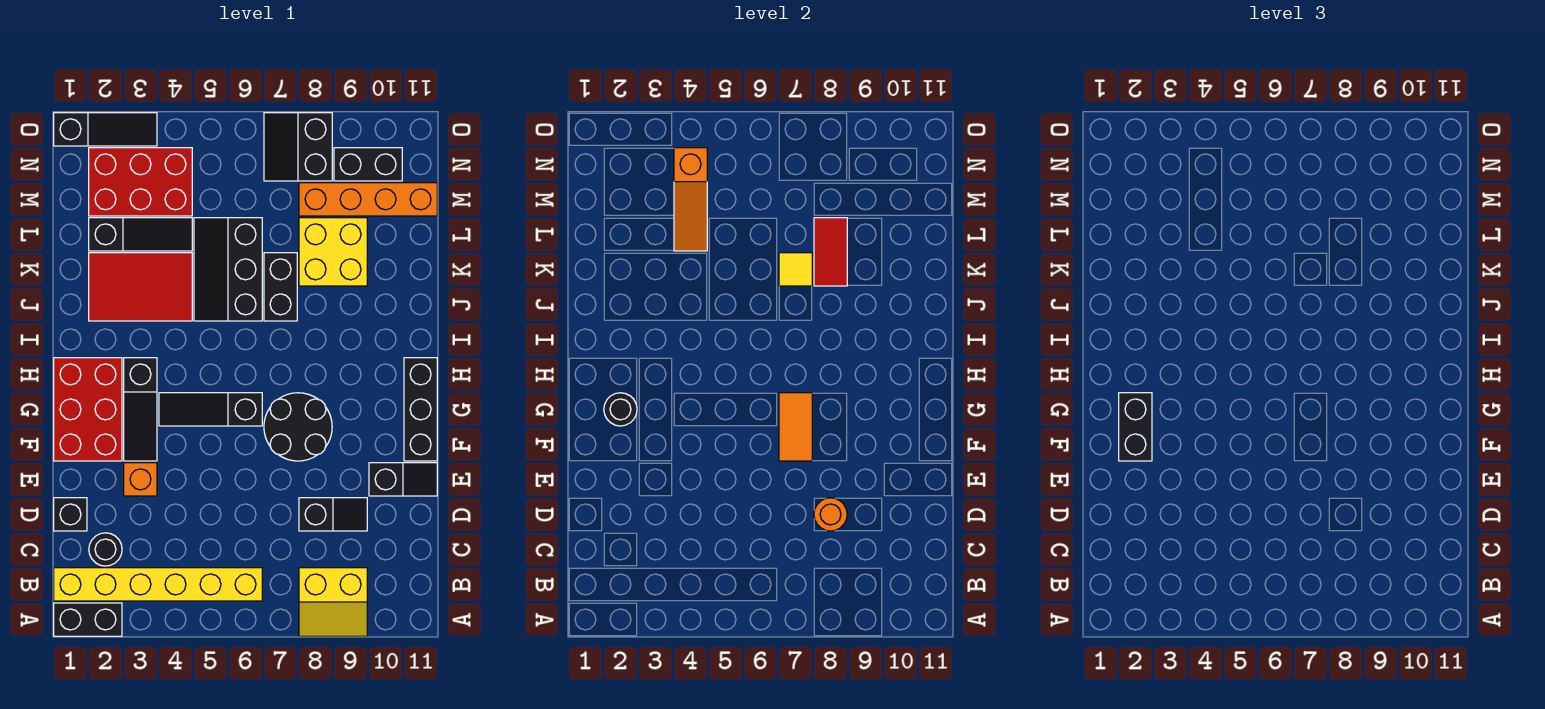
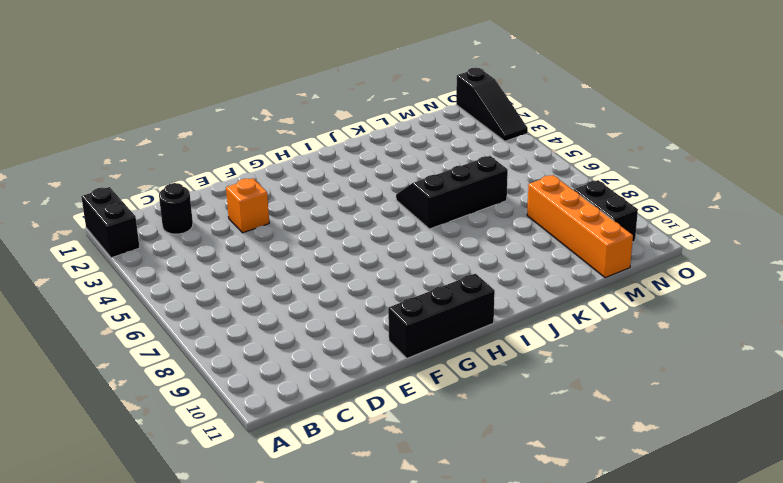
none -> yellow slope A8:B9 level 1 top B
none -> yellow brick B1:B6 level 1
none -> black brick D1 level 1
none -> black slope D8:D9 level 1 top 8

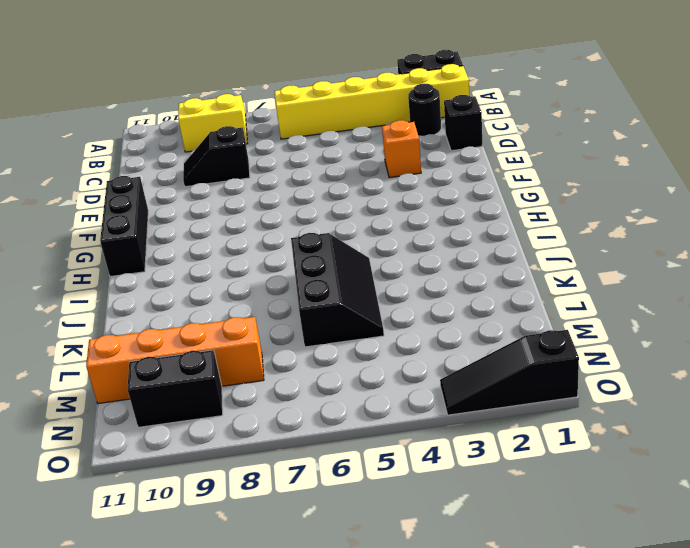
none -> black slope E10:E11 level 1 top 10
none -> red brick F1:H2 level 1
none -> black slope F3:H3 level 1 top H
none -> black round brick F7:G8 level 1

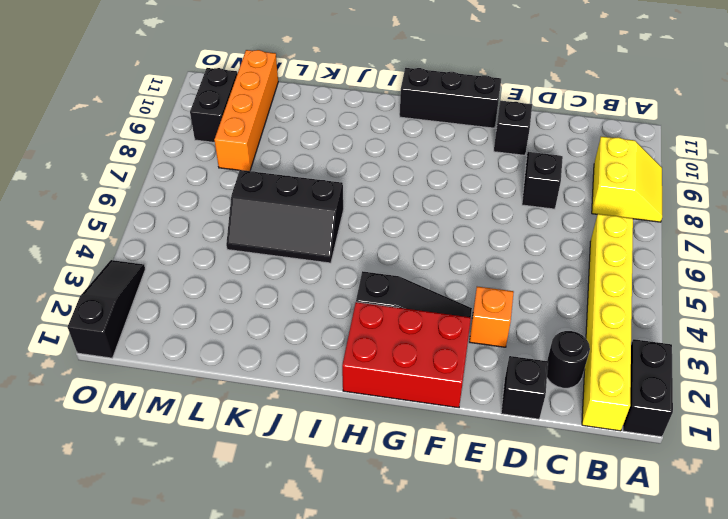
none -> black round brick F7:G8 level 1
none -> black slope G4:G6 level 1 top 6
none -> red tile J2:K4 level 1
none -> black brick J7:K7 level 1

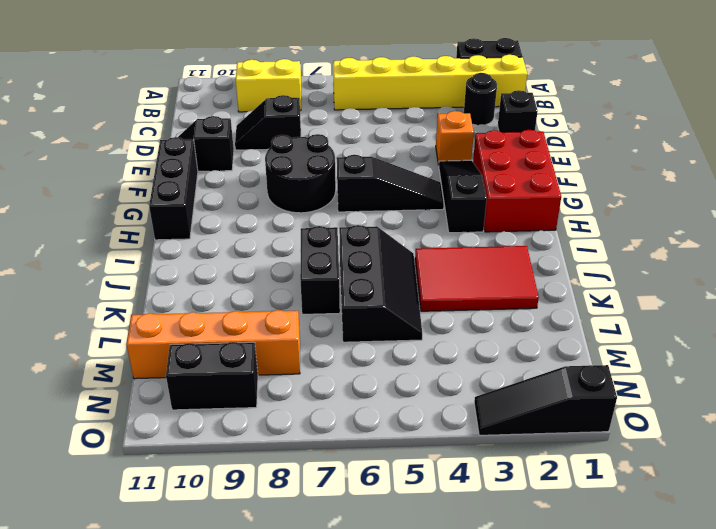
none -> yellow brick K8:L9 level 1
none -> black slope L2:L4 level 1 top 2
none -> red brick M2:N4 level 1
none -> black slope N7:O8 level 1 top 8

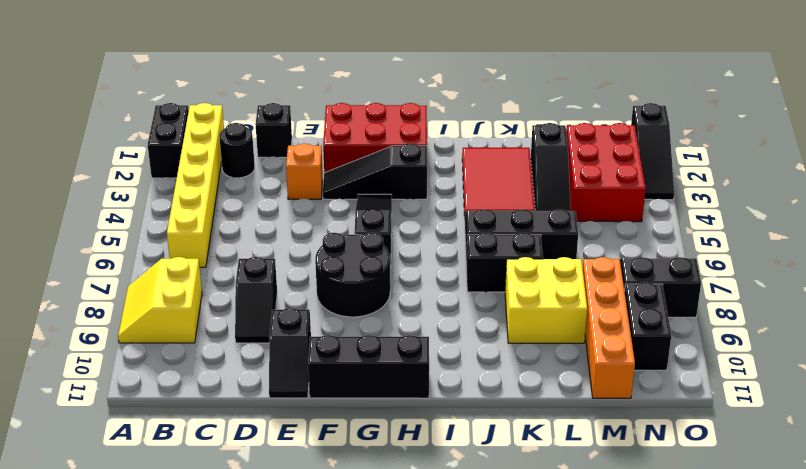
none -> orange round brick D8 level 2
none -> orange tile F7:G7 level 2
none -> black round brick G2 level 2
none -> yellow tile K7 level 2

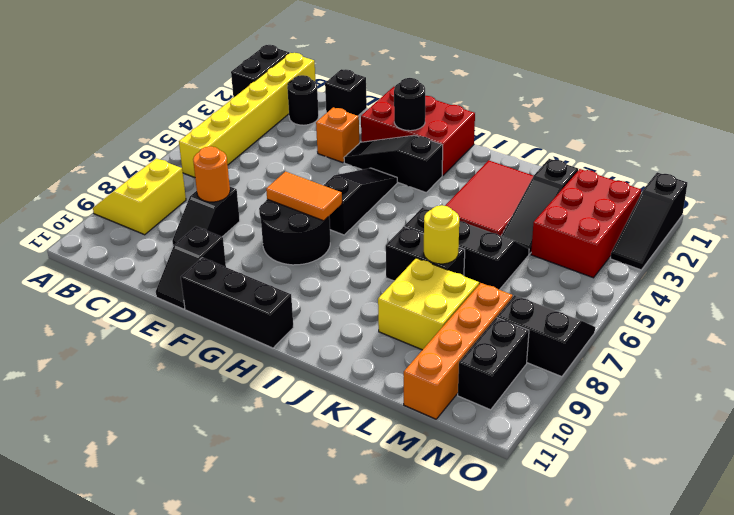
yellow round brick K7 level 2 -> yellow tile K7 level 2
none -> red tile K8:L8 level 2
none -> orange slope L4:N4 level 2 top N
none -> black brick F2:G2 level 3

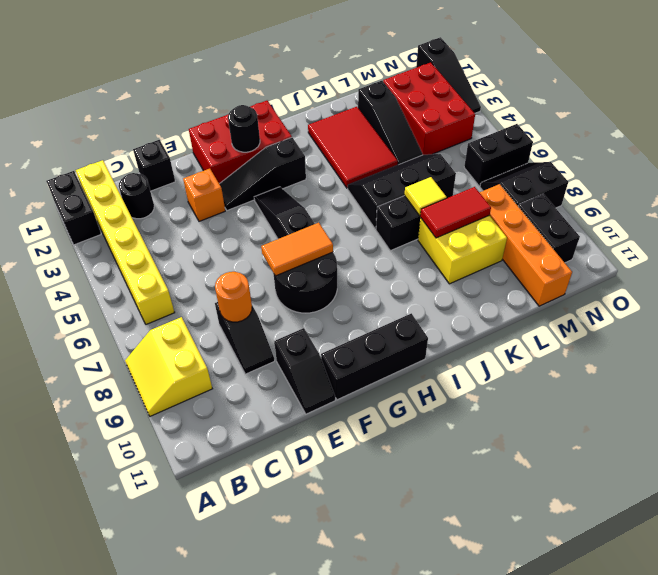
black brick N6:O6 level 1 -> black brick F2:G2 level 3
none -> orange slope L4:N4 level 2 top N

